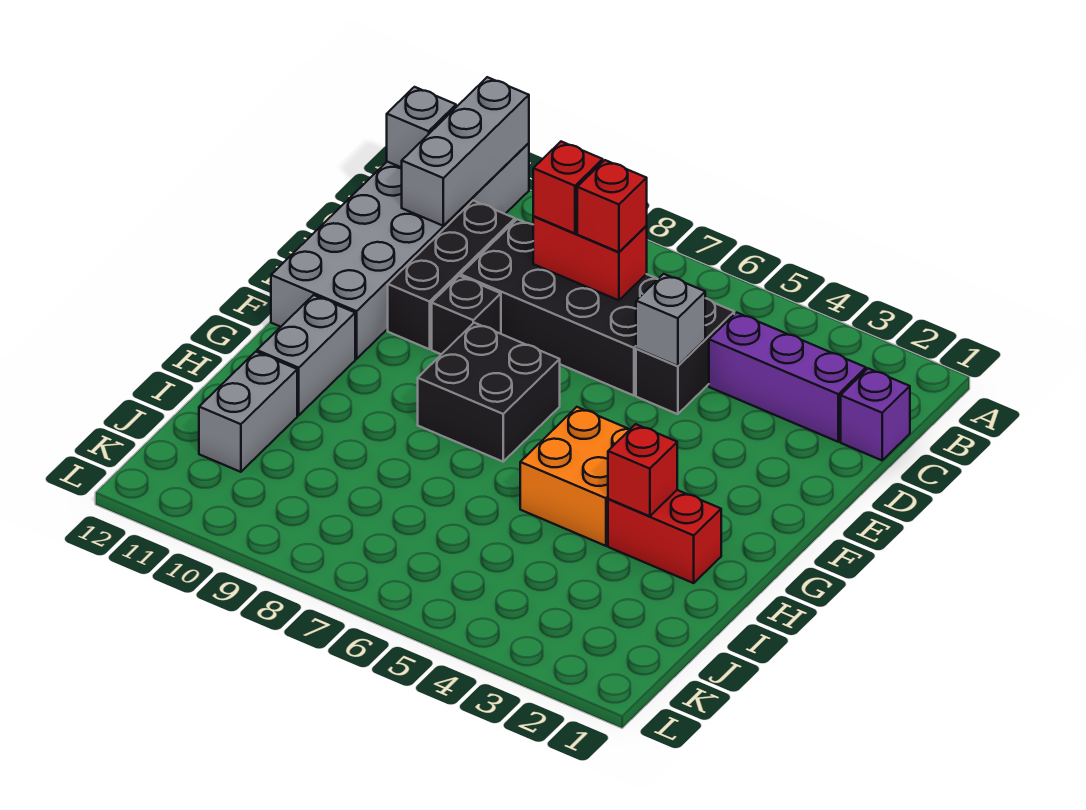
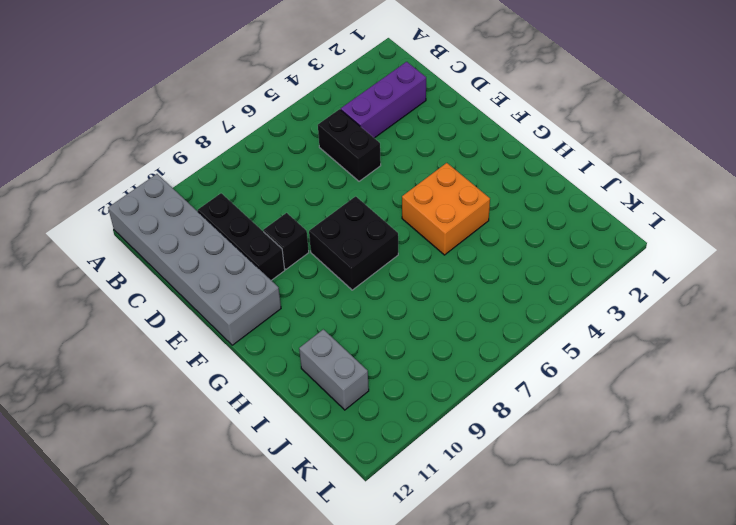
none -> purple brick C1 level 1
none -> black brick C6:D9 level 1
none -> grey brick G11:H11 level 1

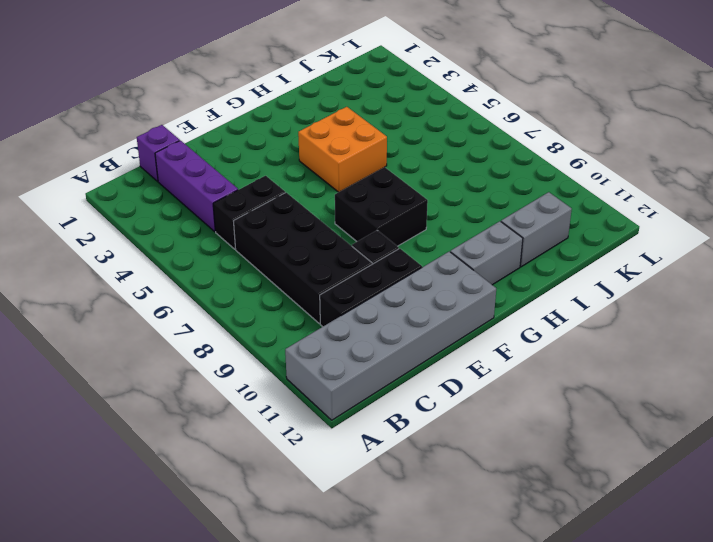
none -> red brick H2:H3 level 1
none -> grey brick A11:C11 level 2
none -> grey brick B12 level 2

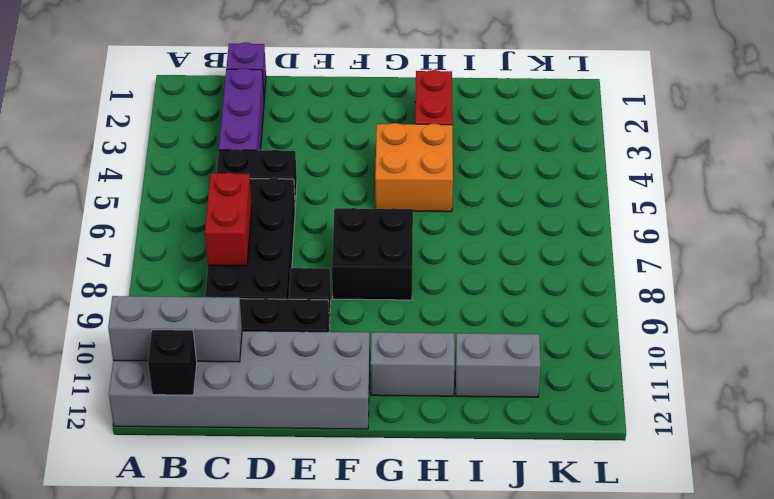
black brick B12 level 2 -> grey brick B12 level 2
none -> grey brick D5 level 2
none -> red brick H3 level 2
none -> red brick C7 level 3

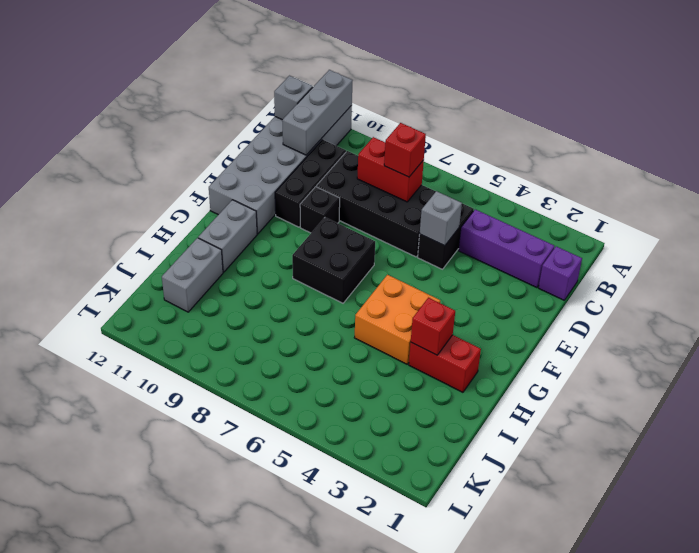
none -> red brick C8 level 3

